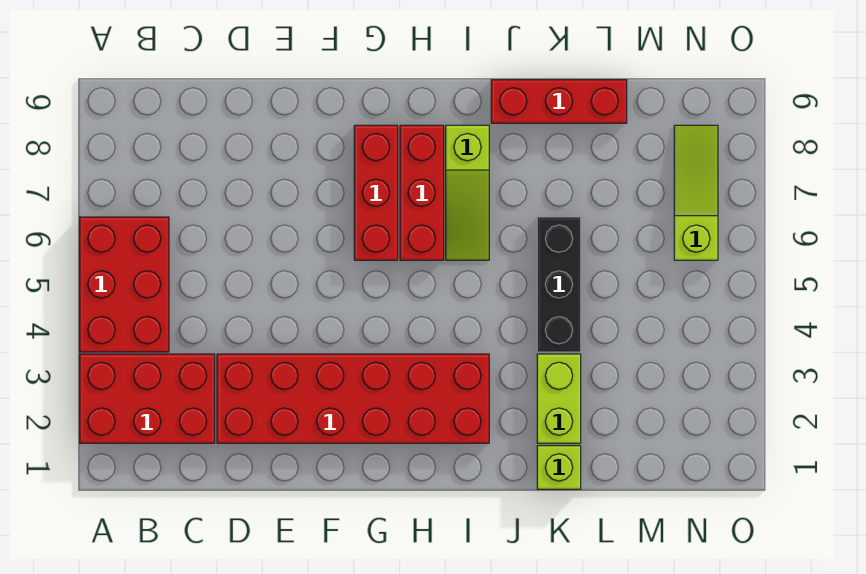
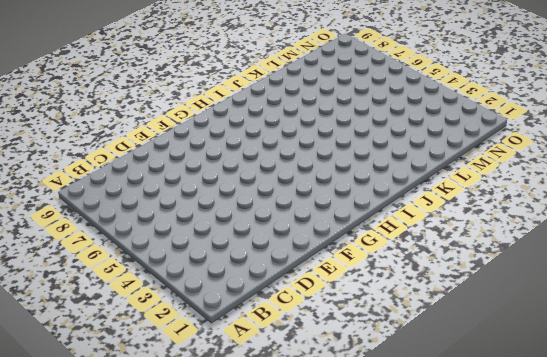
none -> red brick A2:C3 level 1
none -> red brick A4:B6 level 1

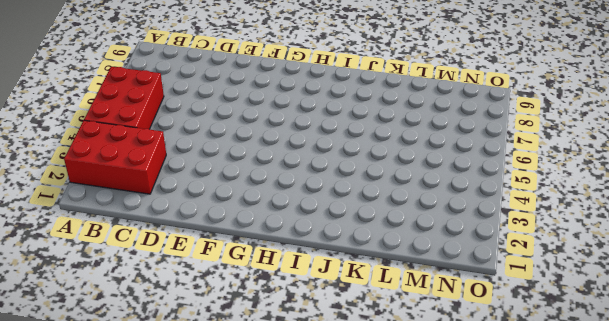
none -> red brick D2:I3 level 1
none -> red brick G6:G8 level 1

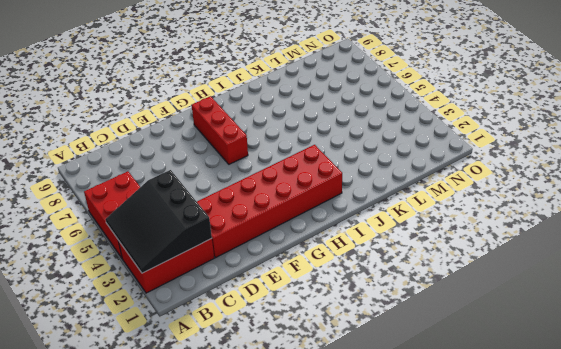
black slope A2:C4 level 2 top C -> none
none -> red brick H6:H8 level 1
none -> lime slope I6:I8 level 1 top 8

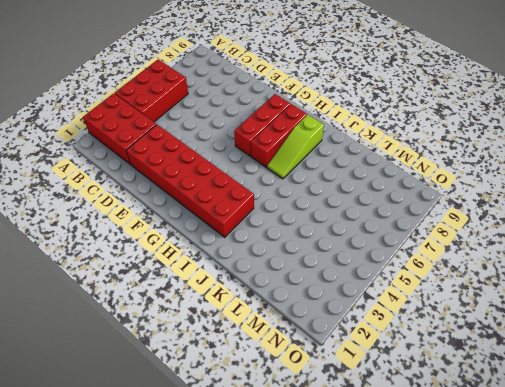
none -> red brick J9:L9 level 1
none -> lime brick K1 level 1

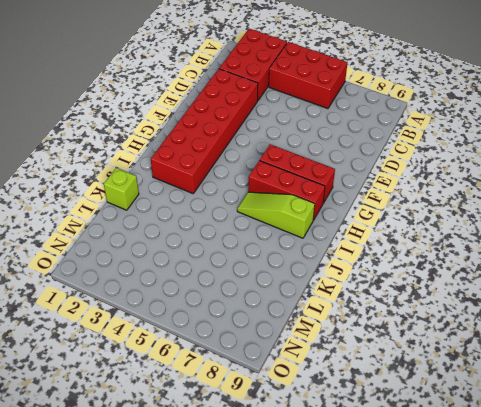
none -> red brick J9:L9 level 1
none -> lime brick K2:K3 level 1

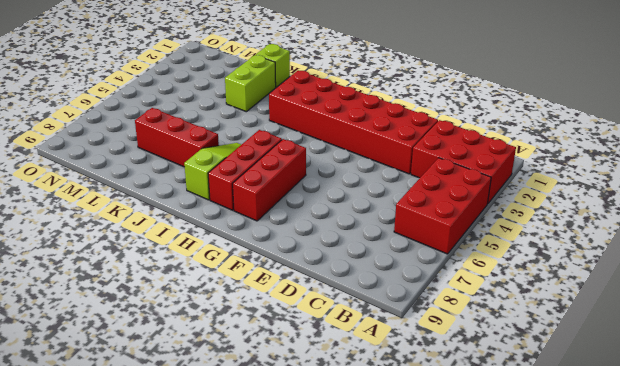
red brick J7:L7 level 1 -> red brick J9:L9 level 1
none -> black brick K4:K6 level 1
none -> lime slope N6:N8 level 1 top 6

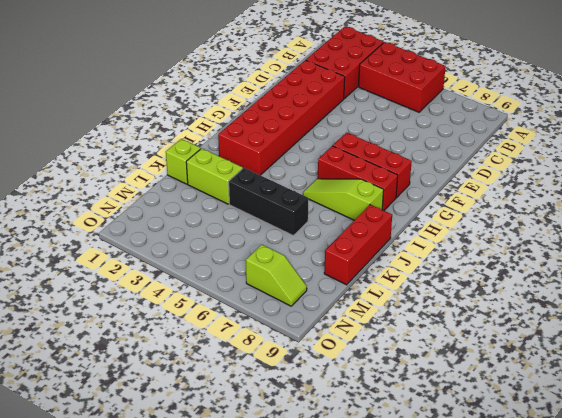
lime slope N7:N8 level 1 top 7 -> lime slope N6:N8 level 1 top 6

